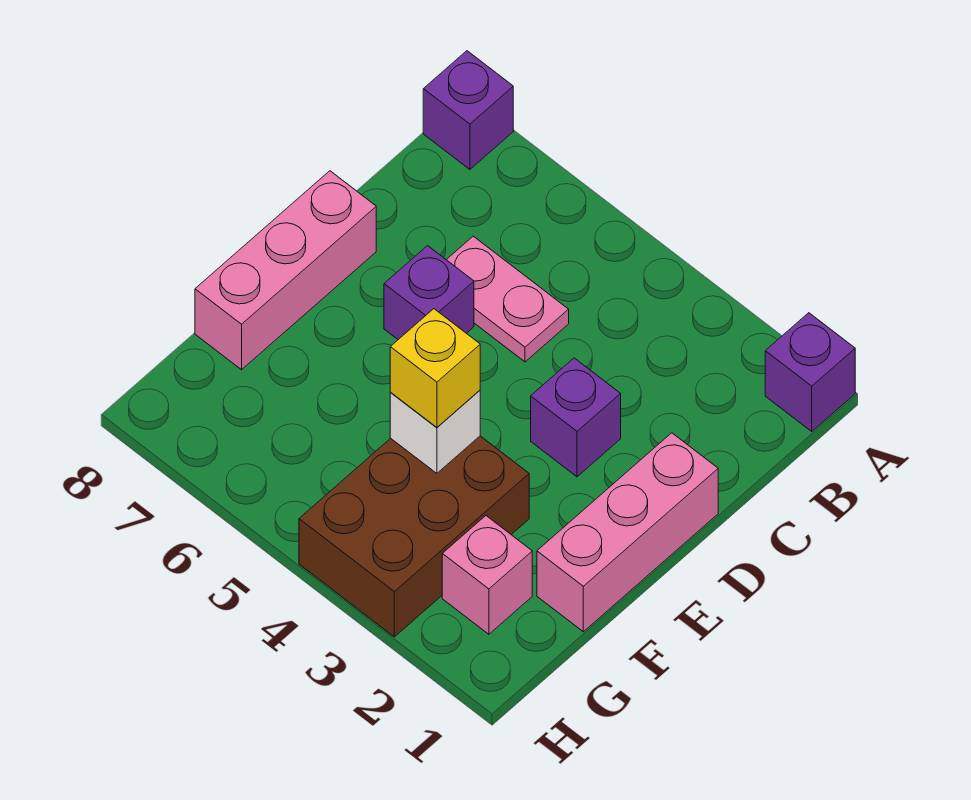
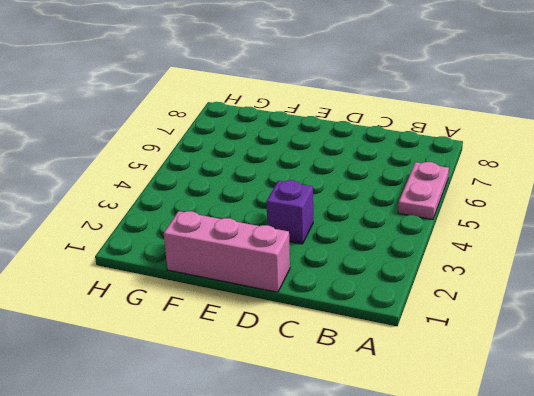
pink plate A5:A6 level 1 -> pink plate C5:C6 level 1
none -> purple brick A1 level 1
none -> purple brick A8 level 1

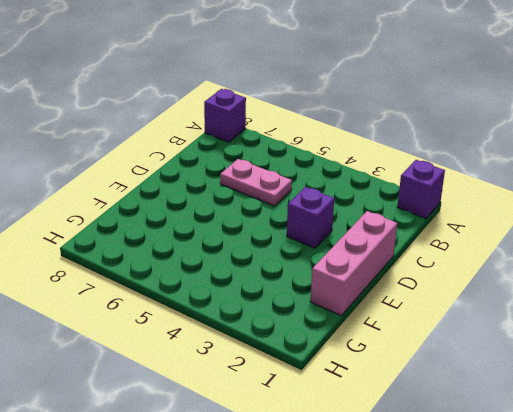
none -> purple brick D6 level 1
none -> pink brick D8:F8 level 1

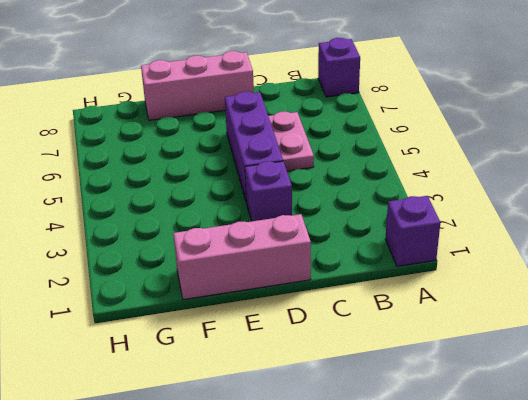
purple brick D4:D6 level 1 -> purple brick D6 level 1
none -> brown brick F3:H4 level 1
none -> pink brick G2 level 1

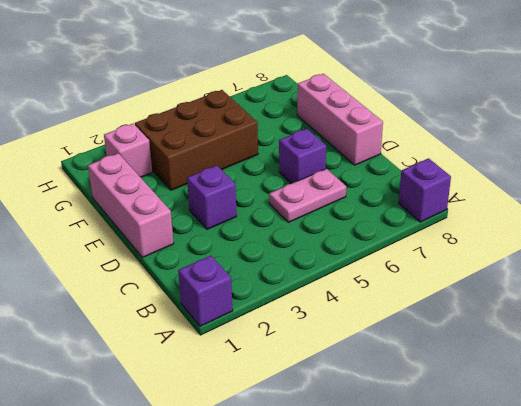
brown brick F3:G5 level 1 -> brown brick F3:H4 level 1
none -> white brick F4 level 2
none -> yellow brick F4 level 3

